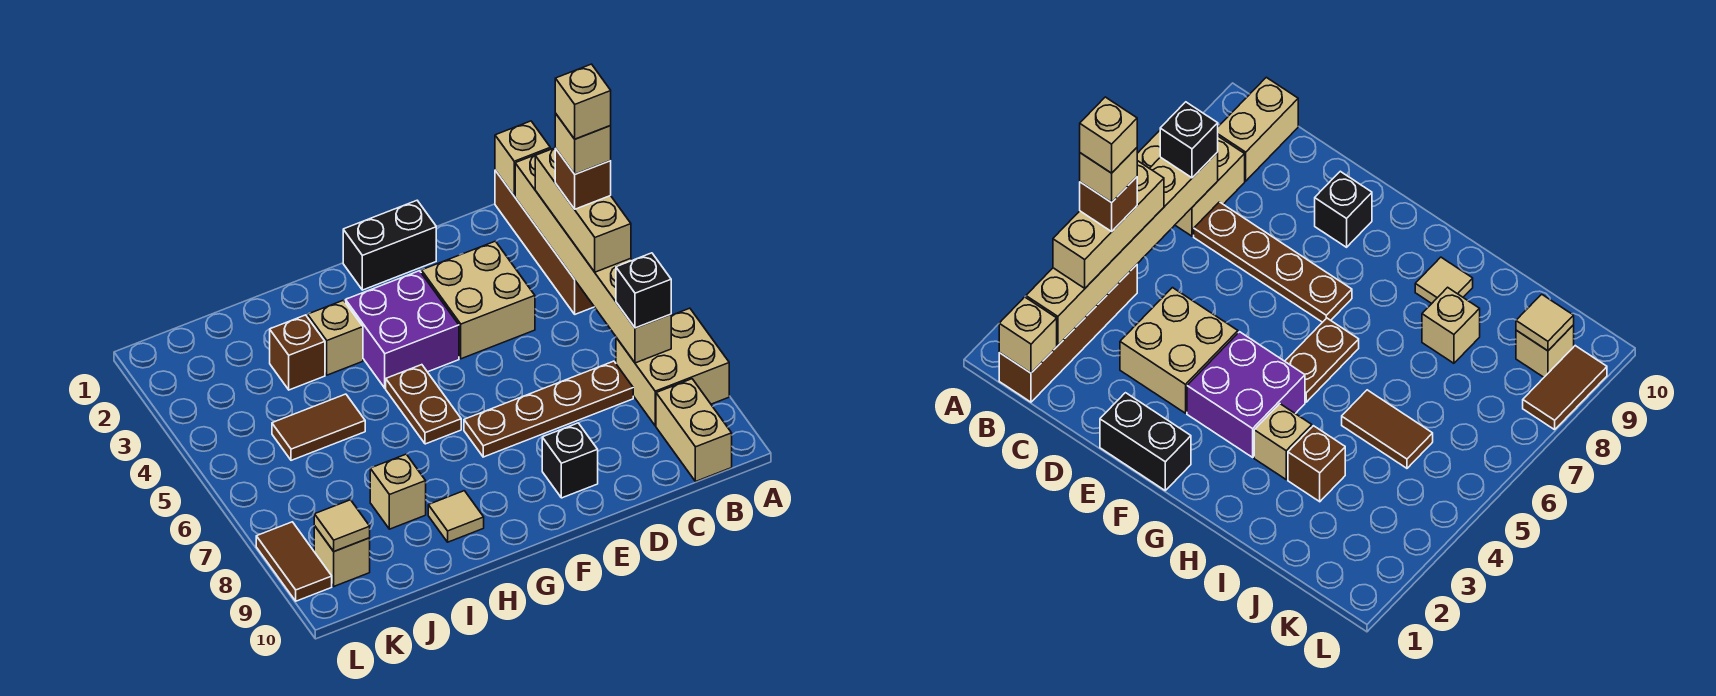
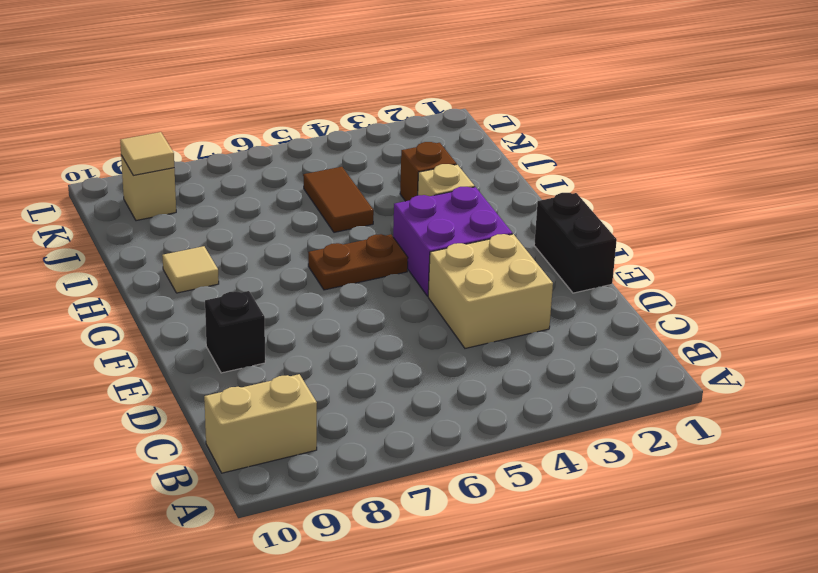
none -> tan brick A7:B8 level 1
none -> brown brick B1:B4 level 1
none -> brown plate C7:F7 level 1

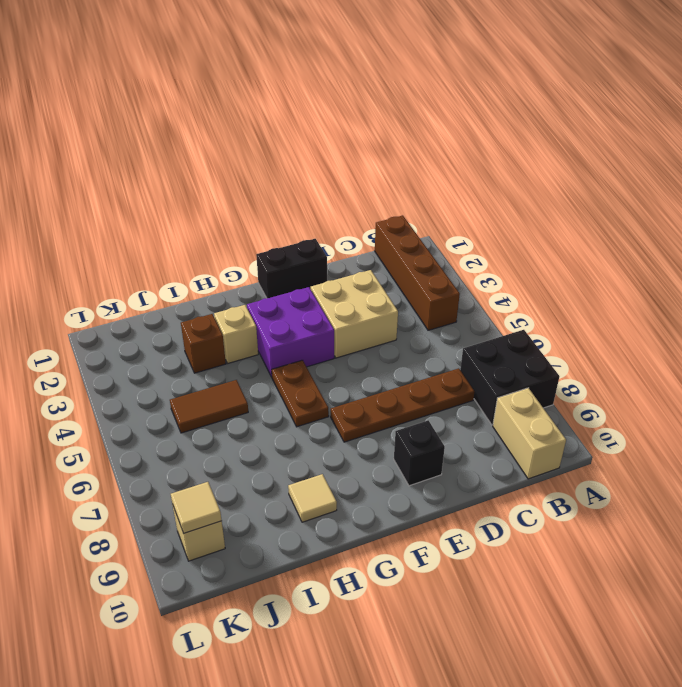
black brick A7:B8 level 1 -> tan brick A7:B8 level 1
none -> tan brick I8 level 1
none -> brown tile L8:L9 level 1
none -> tan brick B1 level 2

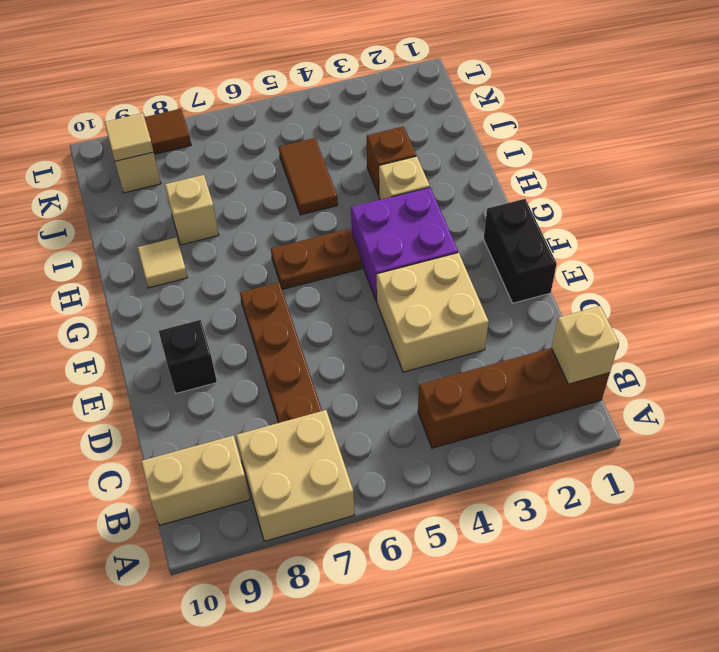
none -> tan brick B2:B7 level 2
none -> tan brick B3:B5 level 3
none -> black brick B7 level 3

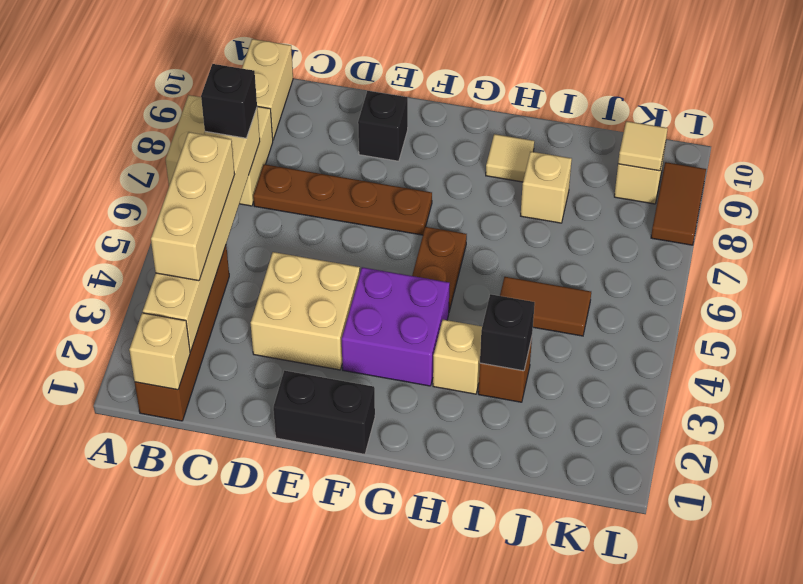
black brick I3 level 2 -> none
none -> brown brick B4 level 4
none -> tan brick B4 level 5
none -> tan brick B4 level 6

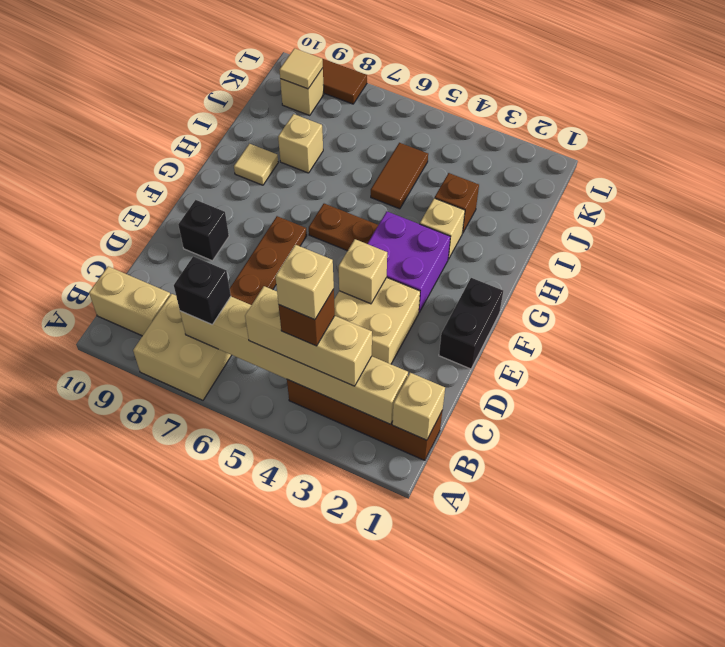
tan brick E4 level 2 -> tan brick B4 level 6

